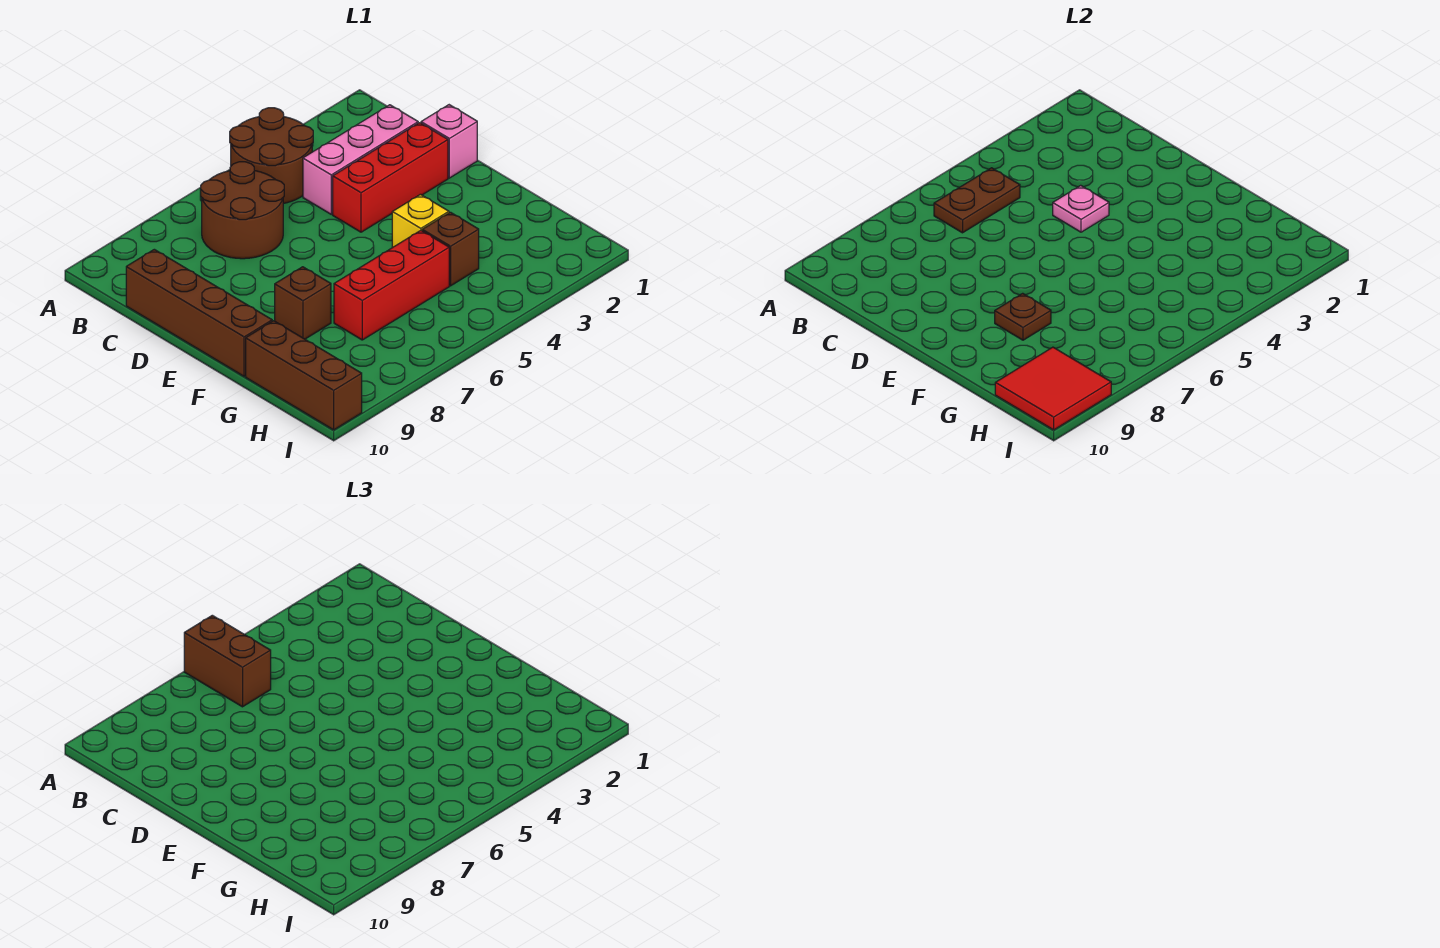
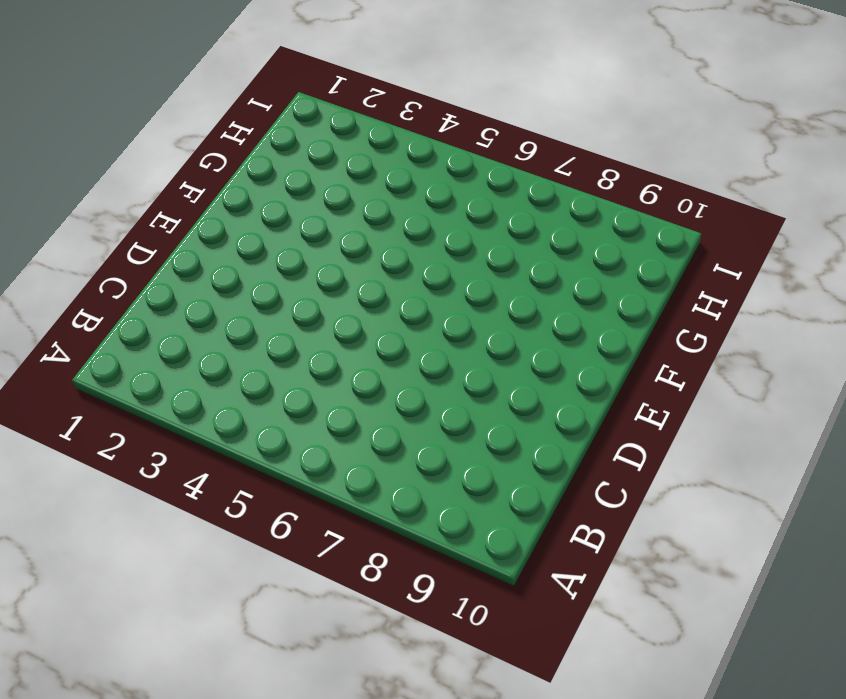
none -> brown round brick A4:B5 level 1
none -> brown round brick B6:C7 level 1
none -> pink brick C2:C4 level 1

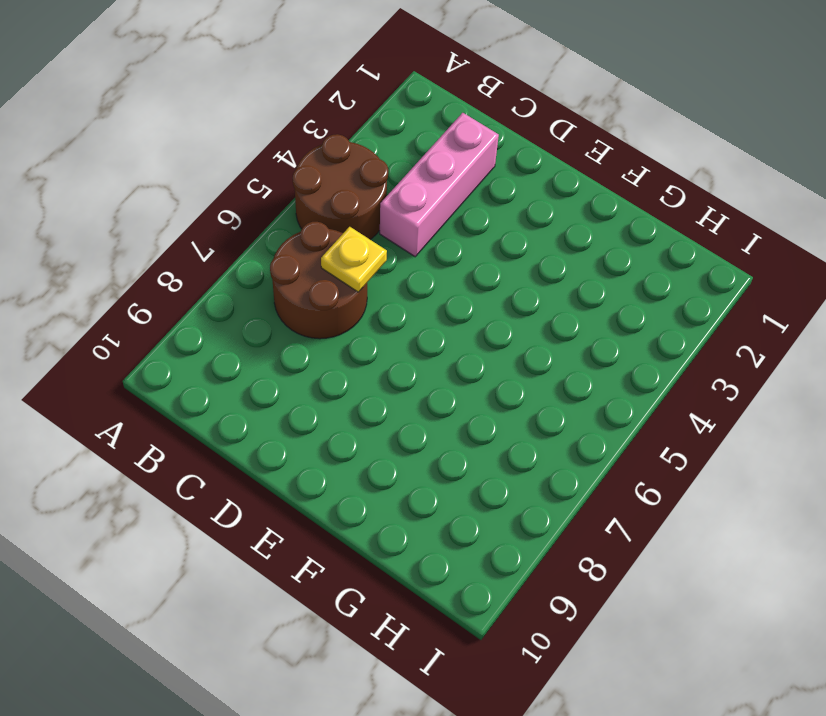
yellow plate C6 level 2 -> none
none -> brown brick C10:F10 level 1
none -> pink brick D1 level 1
none -> red brick D2:D4 level 1

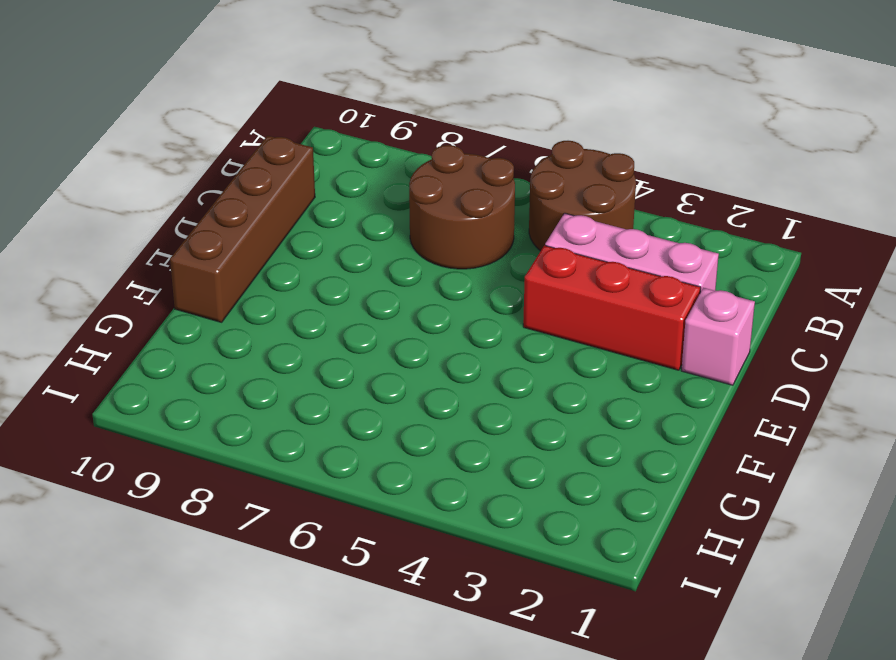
none -> yellow brick F4 level 1
none -> brown brick F8 level 1
none -> brown brick G4 level 1

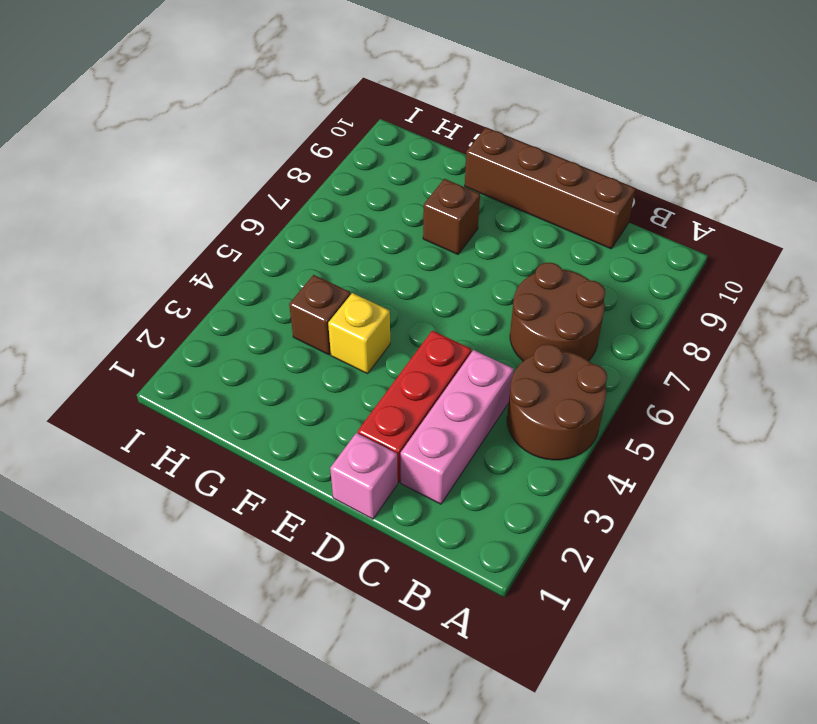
none -> red brick G5:G7 level 1
none -> brown brick G10:I10 level 1
none -> brown plate B5:B6 level 2

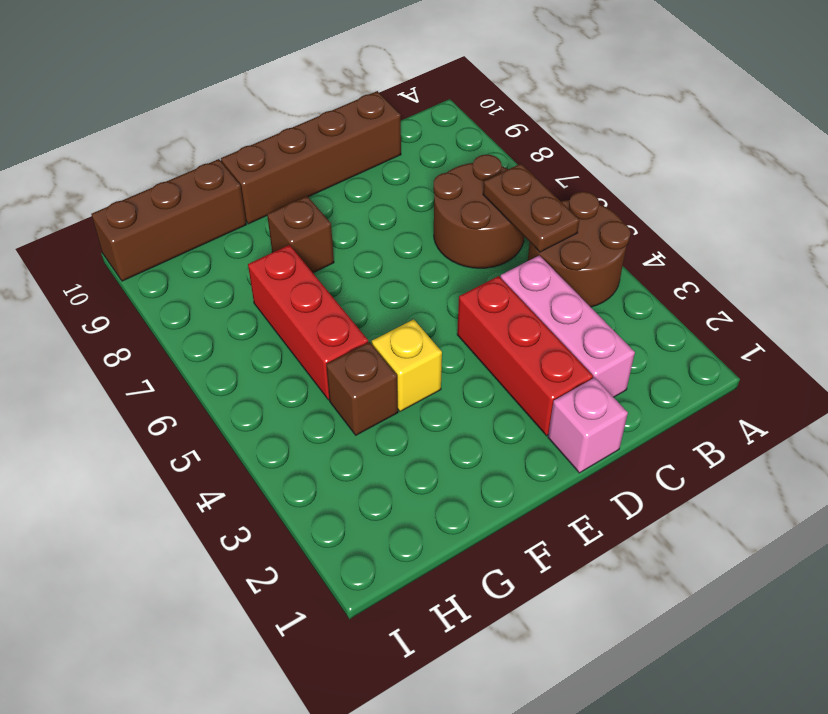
none -> pink plate D4 level 2
none -> brown plate F8 level 2
none -> red tile H9:I10 level 2

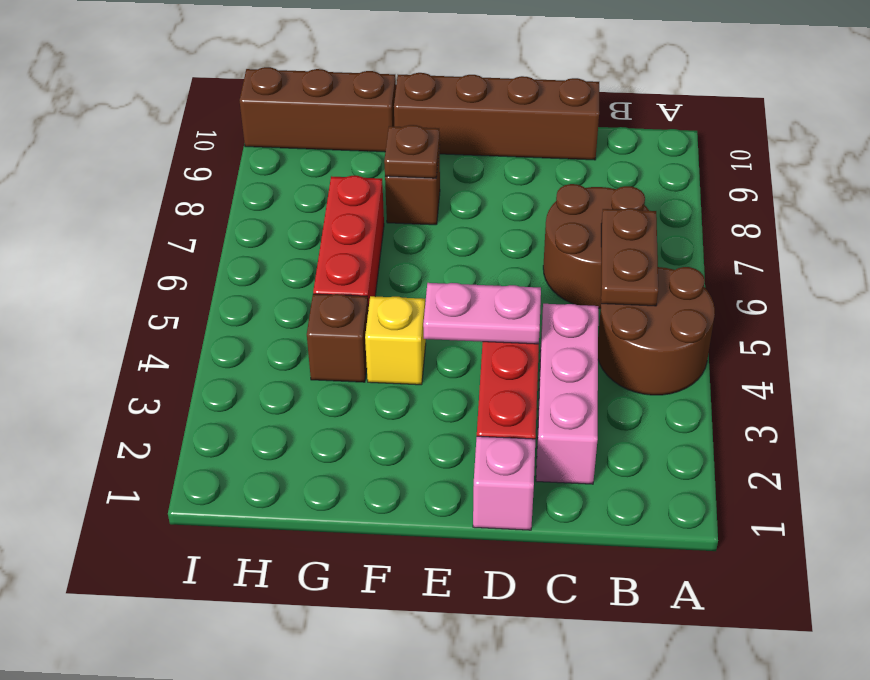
pink plate D4:E4 level 2 -> pink plate D4 level 2
none -> red tile H9:I10 level 2
none -> brown brick A6:B6 level 3

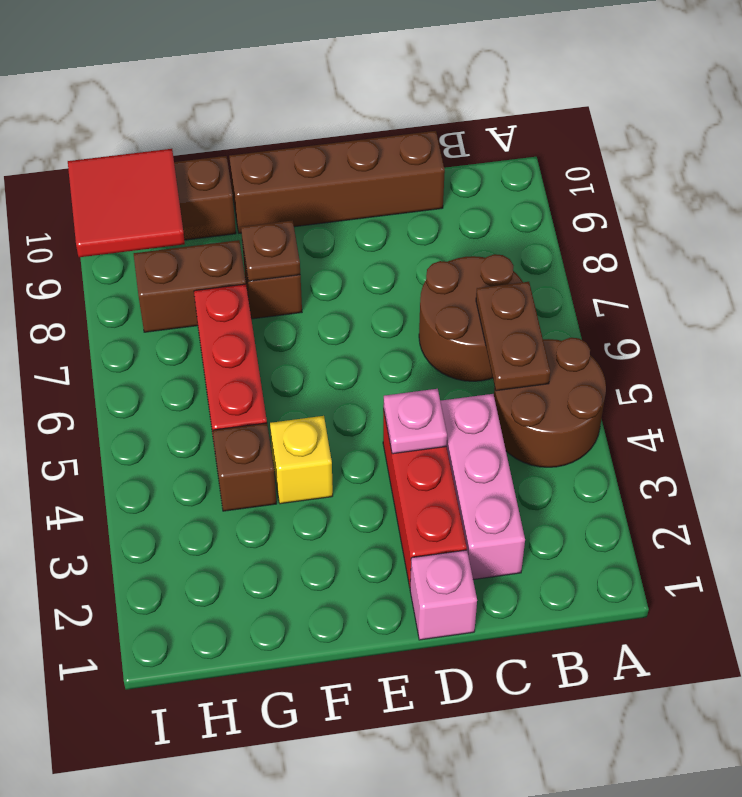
brown brick G8:H8 level 1 -> brown brick A6:B6 level 3

